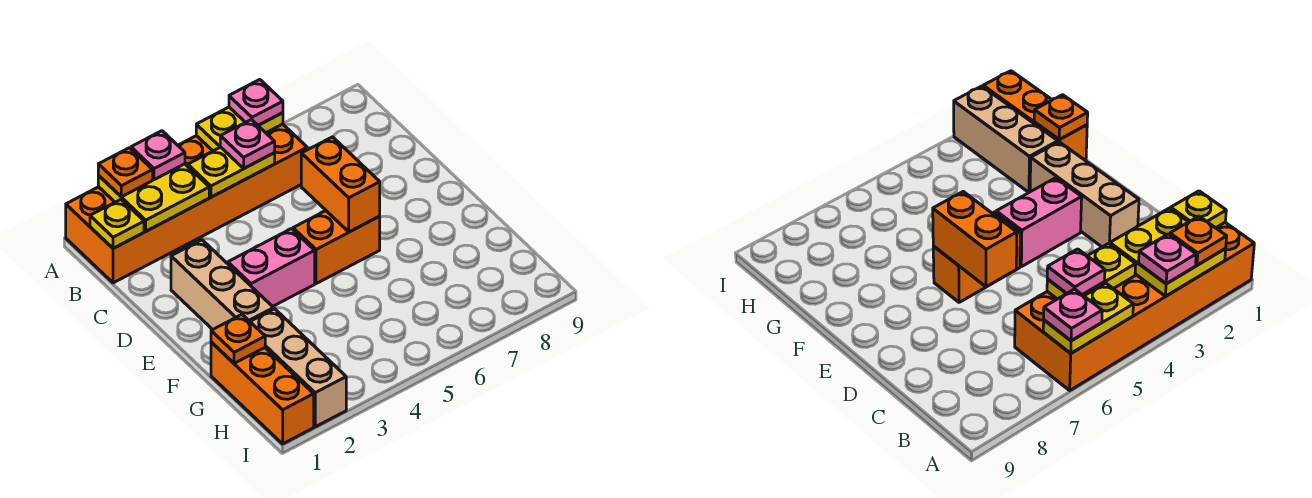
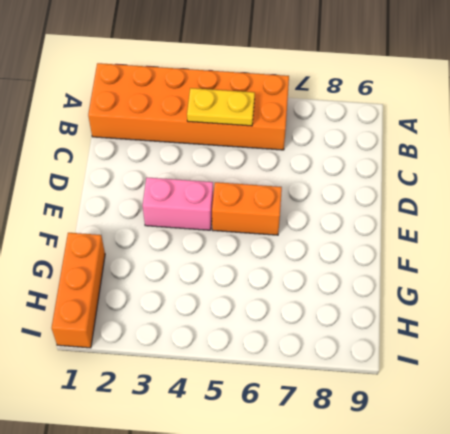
none -> tan brick D2:F2 level 1
none -> tan brick G2:I2 level 1
none -> yellow plate A2:B3 level 2

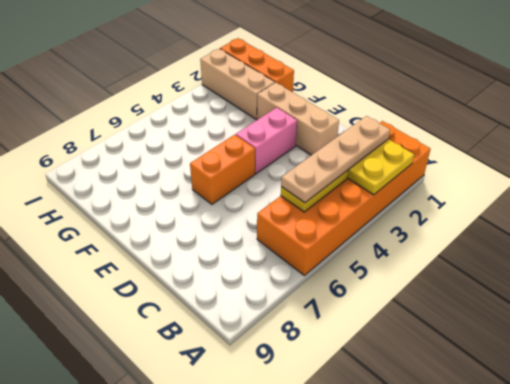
tan plate B2:B5 level 3 -> pink plate B5 level 3
none -> yellow plate A5:A6 level 2
none -> yellow plate B1 level 2
none -> orange brick D6:E6 level 2

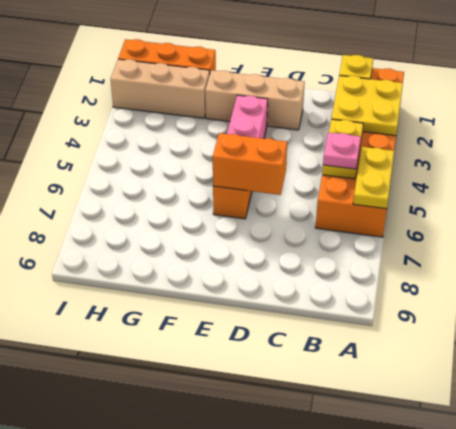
none -> orange plate G1 level 2
none -> orange plate A2 level 3
none -> pink plate A3 level 3

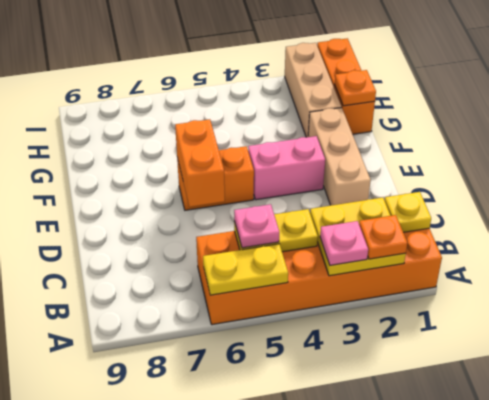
none -> pink plate A6 level 3

